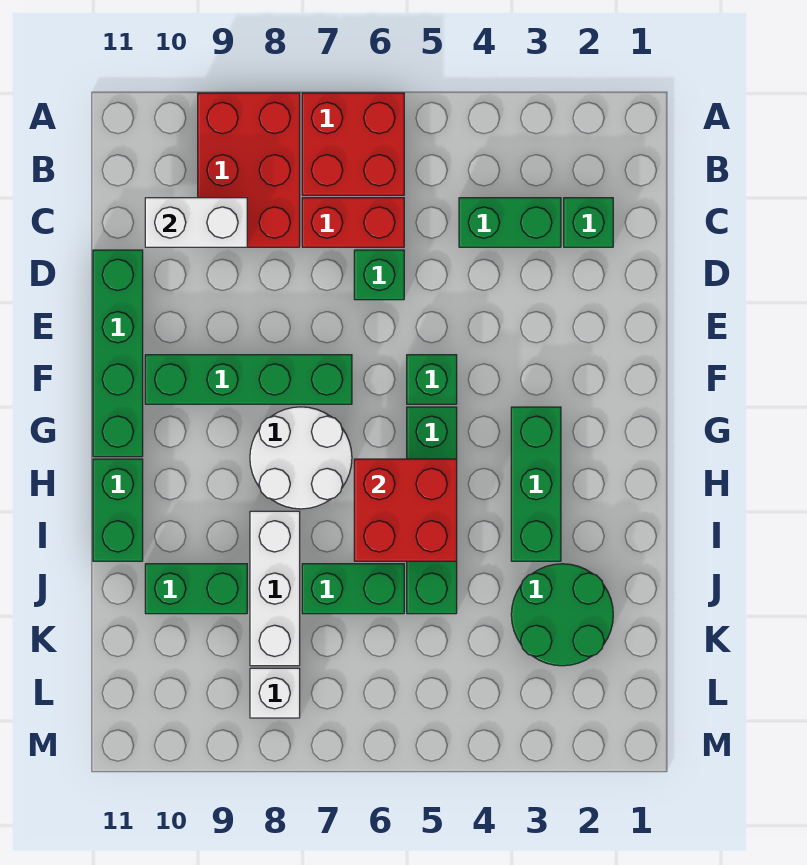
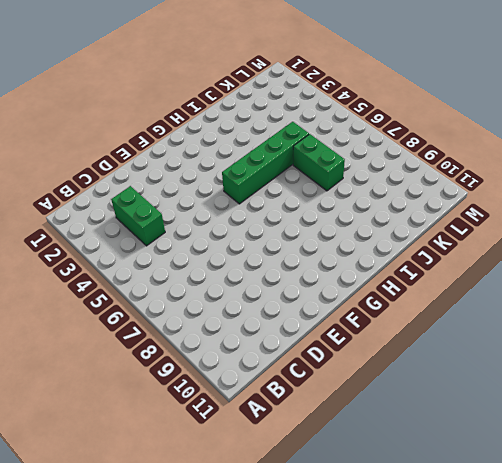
none -> red brick A6:B7 level 1
none -> red brick A8:C9 level 1
none -> green brick C2 level 1

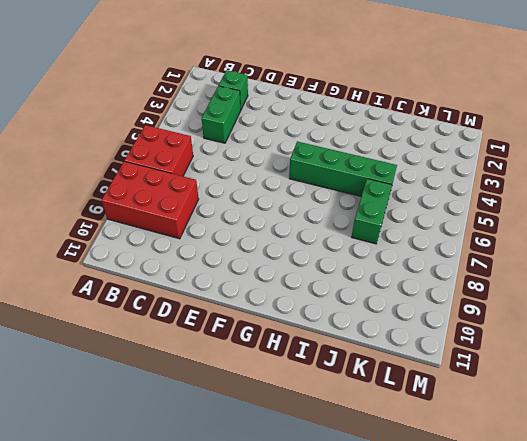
none -> red brick C6:C7 level 1
none -> green brick D6 level 1
none -> green brick D11:G11 level 1

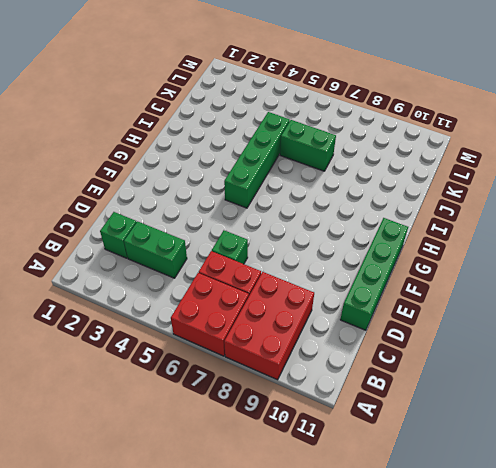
none -> green brick F5 level 1
none -> green brick F7:F10 level 1
none -> green brick G3:I3 level 1

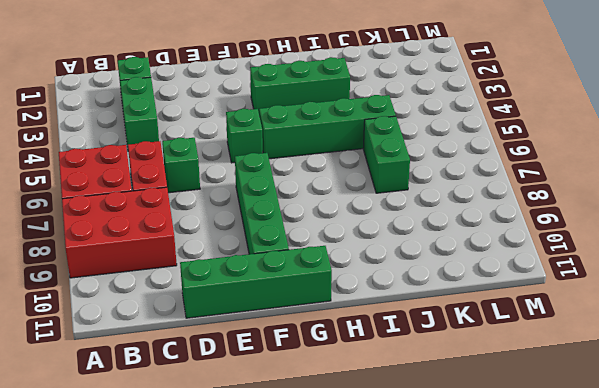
none -> white round brick G7:H8 level 1
none -> green brick H11:I11 level 1
none -> white brick I8:K8 level 1

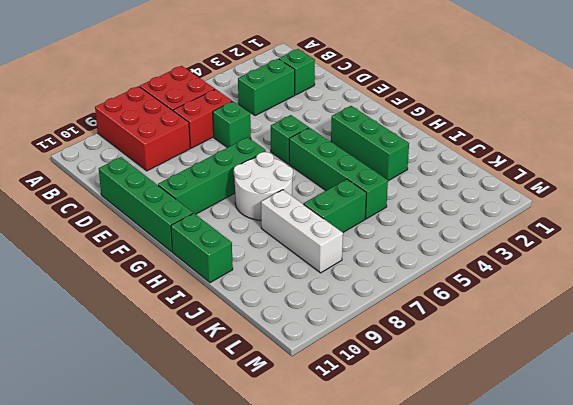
none -> green round brick J2:K3 level 1
none -> green brick J9:J10 level 1
none -> white brick L8 level 1

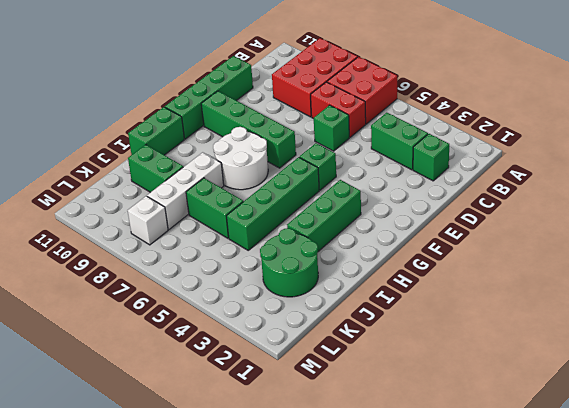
none -> white brick C9:C10 level 2
none -> red brick H5:I6 level 2

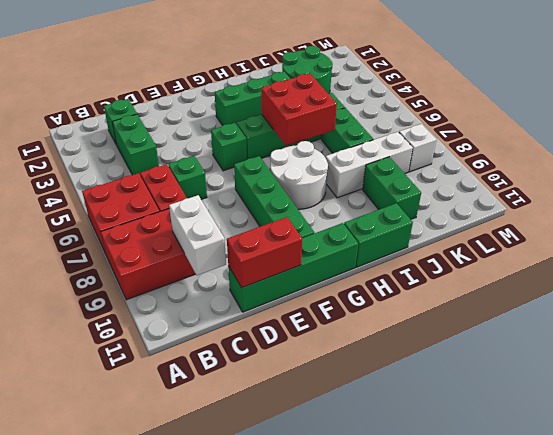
red brick D11:E11 level 2 -> none

